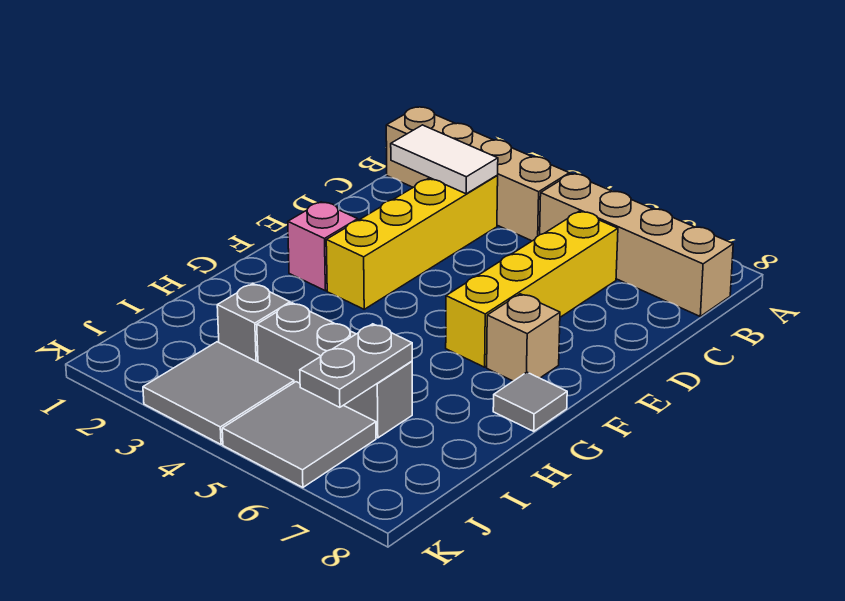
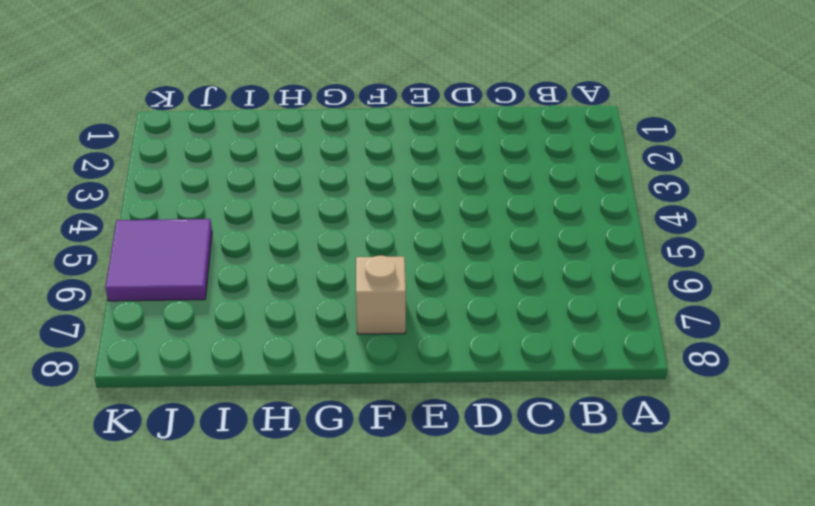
purple tile J5:K6 level 1 -> grey tile J5:K6 level 1
none -> tan brick B1:B4 level 1
none -> tan brick B5:B8 level 1
none -> yellow brick C3:F3 level 1

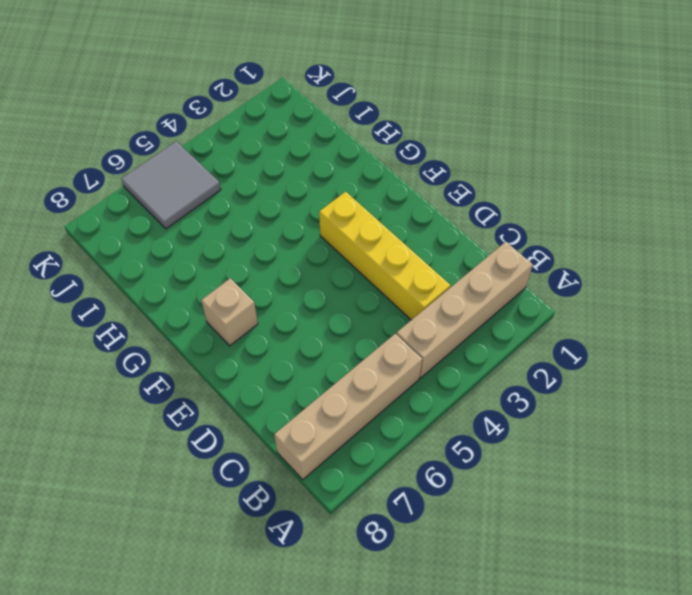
none -> yellow brick C6:F6 level 1
none -> pink brick F2 level 1
none -> grey tile G8 level 1

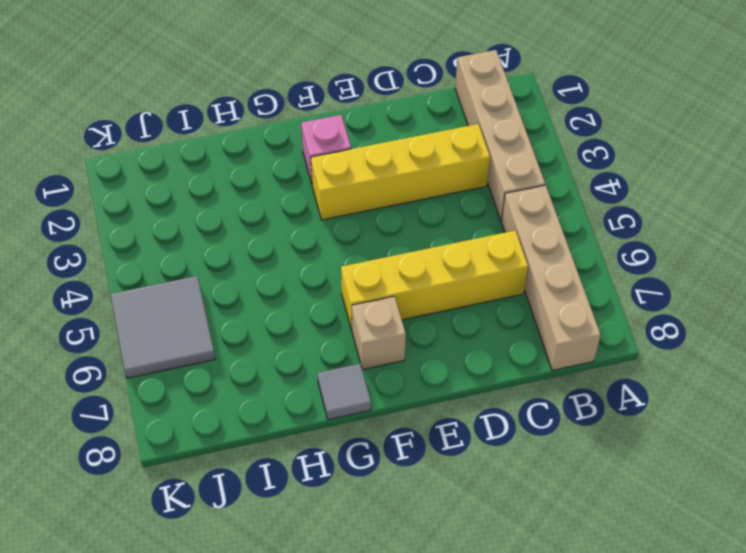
none -> grey brick I3 level 1
none -> grey brick I4:I6 level 1
none -> grey tile J3:K4 level 1

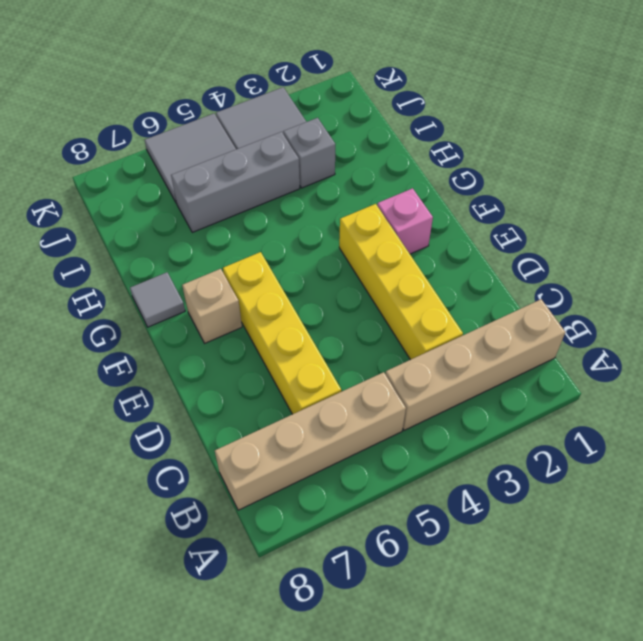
none -> white tile C2:C3 level 2
none -> grey plate I6:J6 level 2

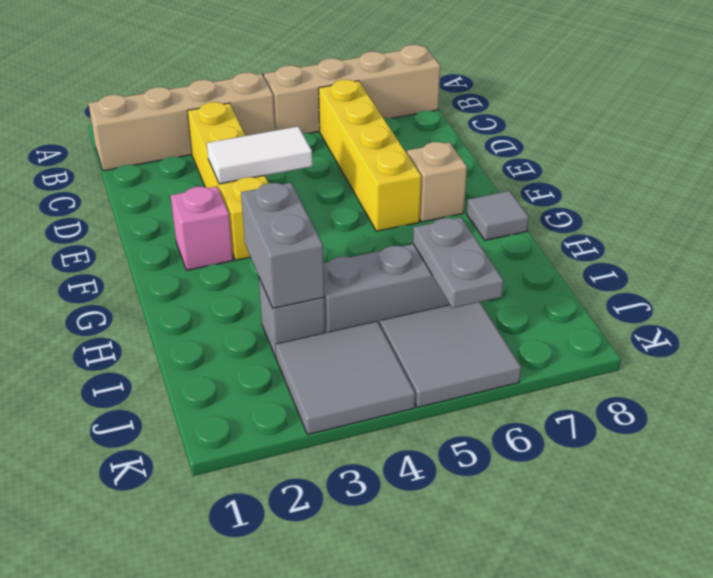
white tile E3:E4 level 2 -> white tile C2:C3 level 2
grey brick H3:I3 level 2 -> none

